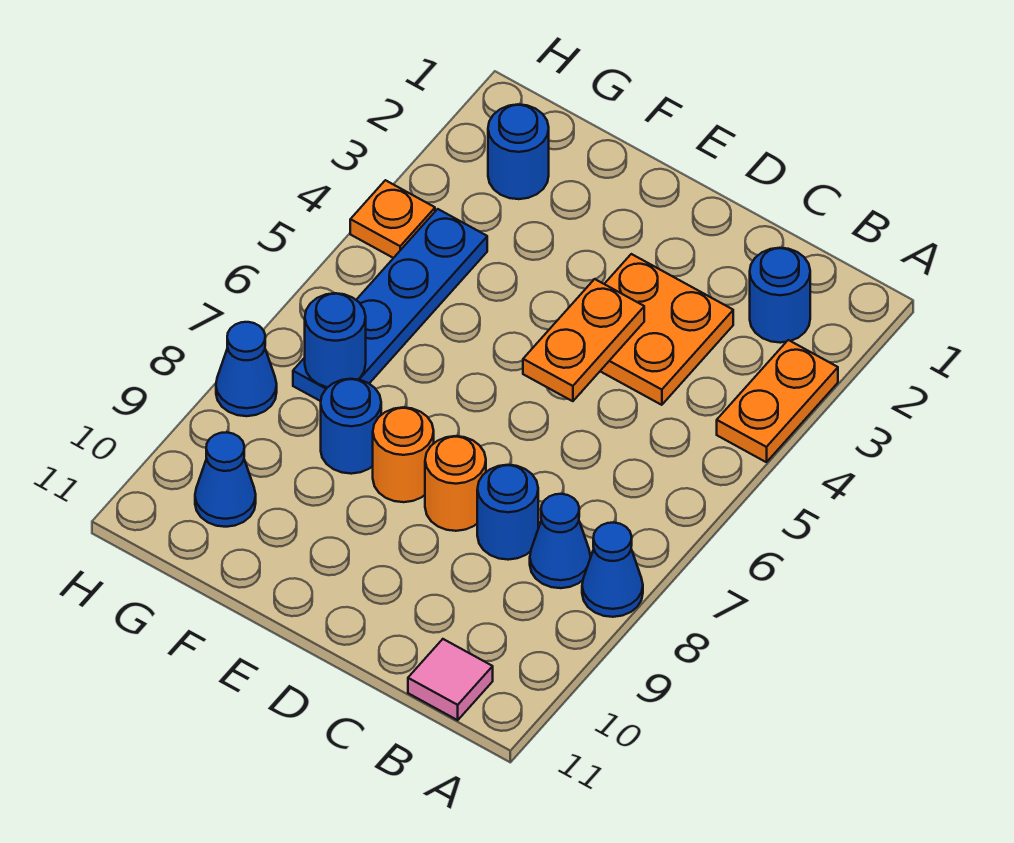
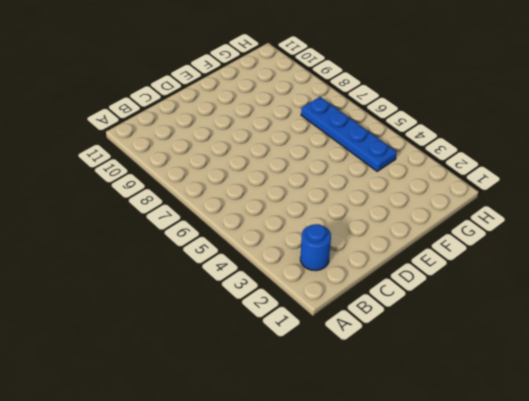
none -> orange plate A3:A4 level 1
none -> blue cone A8 level 1
none -> blue cone B8 level 1

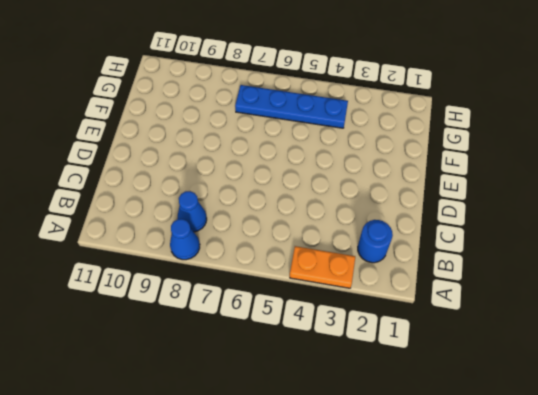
none -> pink tile B11 level 1
none -> orange plate C3:D4 level 1
none -> blue round brick C8 level 1

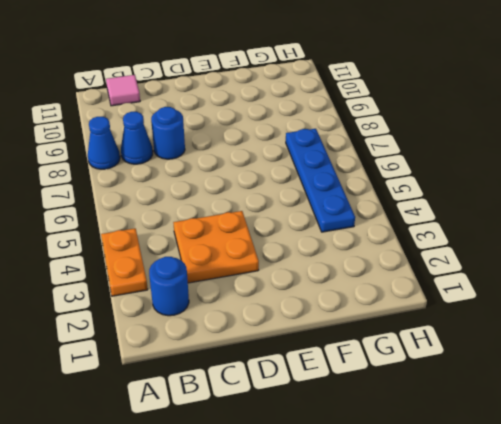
none -> orange round brick D8 level 1
none -> orange round brick E8 level 1
none -> blue round brick F8 level 1

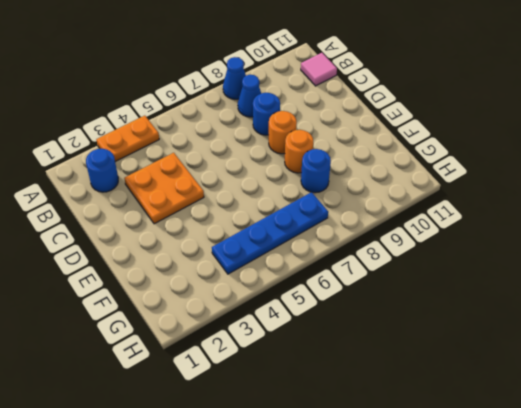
none -> blue round brick G2 level 1
none -> blue cone G10 level 1
none -> orange plate H4 level 1

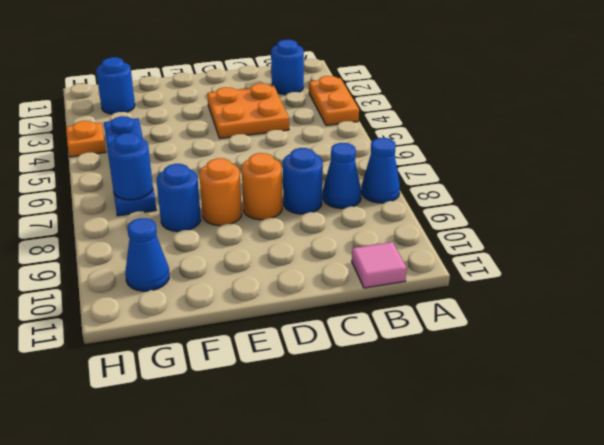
none -> blue cone H8 level 1
none -> orange plate D4:D5 level 2

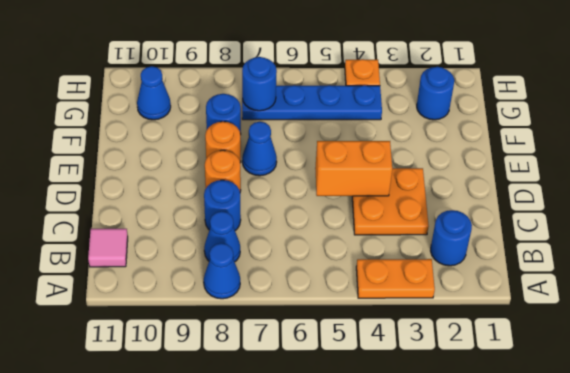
orange brick D4:D5 level 2 -> orange plate D4:D5 level 2
blue cone E7 level 1 -> blue cone H8 level 1

